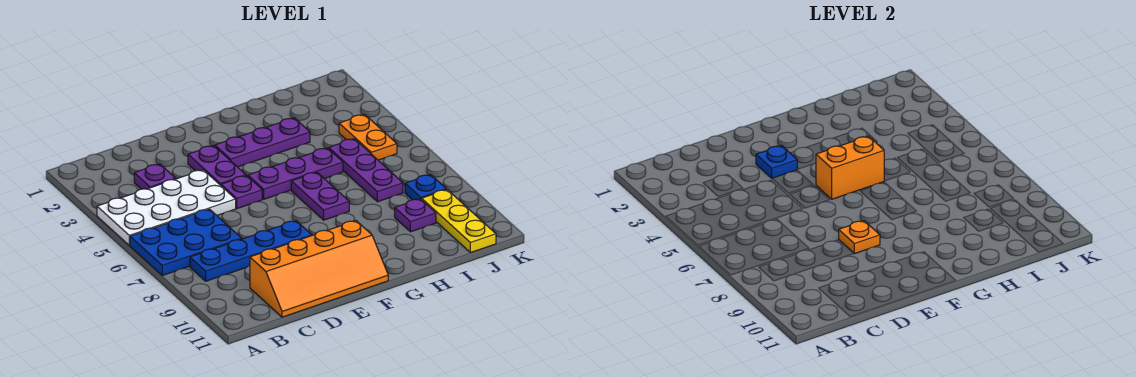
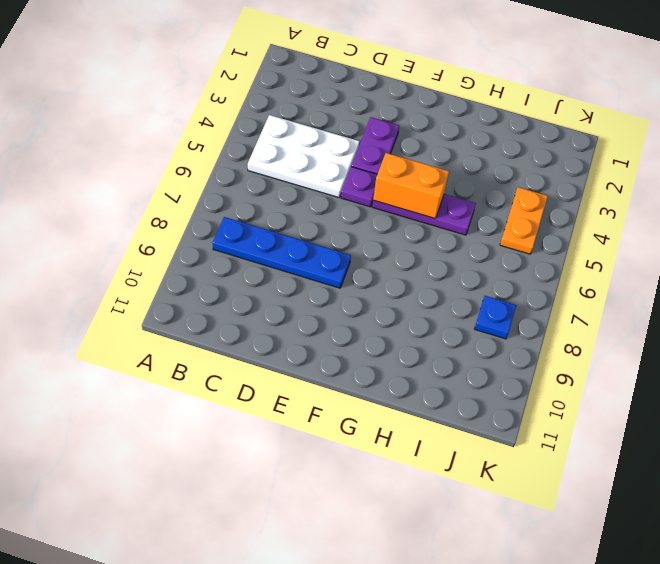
white plate B4:D5 level 1 -> white plate A4:D5 level 1
none -> blue plate A6:C7 level 1
none -> purple plate C3 level 1
none -> orange slope C10:F11 level 1 top 10

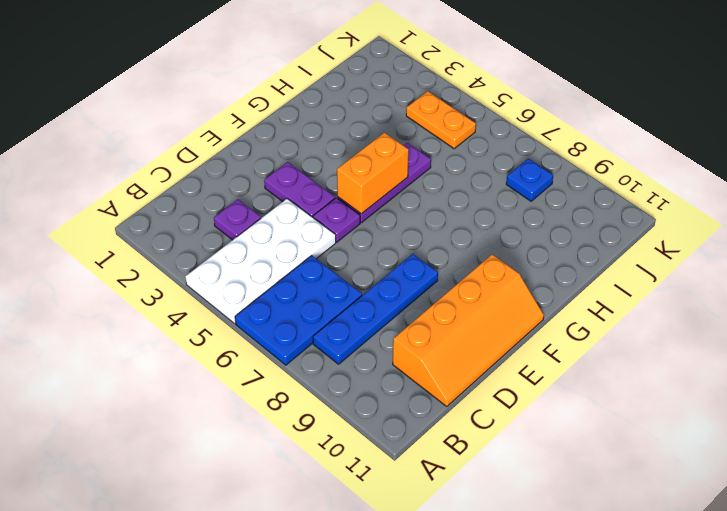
none -> purple plate F3:H3 level 1
none -> purple plate G6:G7 level 1
none -> purple plate I5:I7 level 1

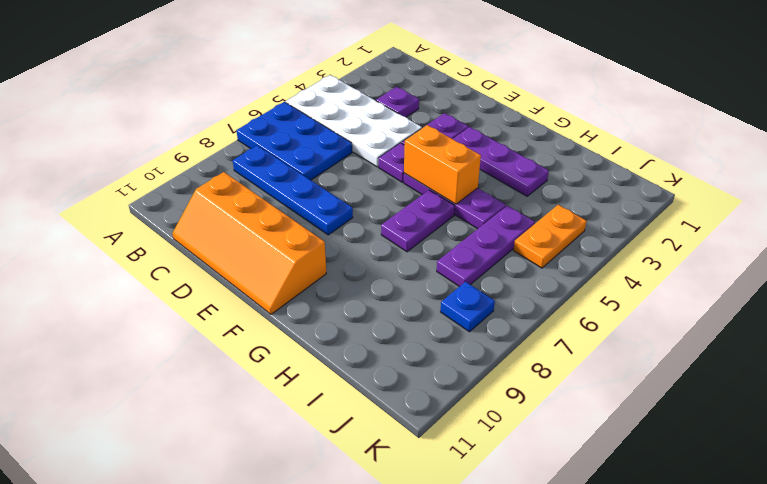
none -> purple plate I9 level 1
none -> yellow plate J9:J11 level 1
none -> blue plate E3 level 2

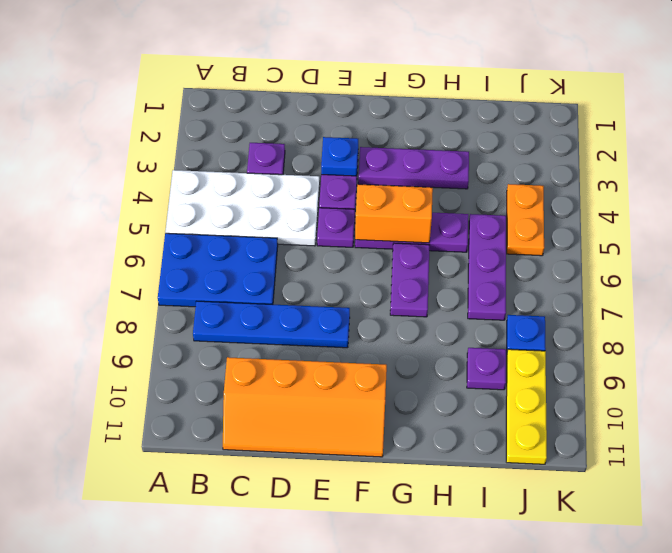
none -> orange plate E8 level 2

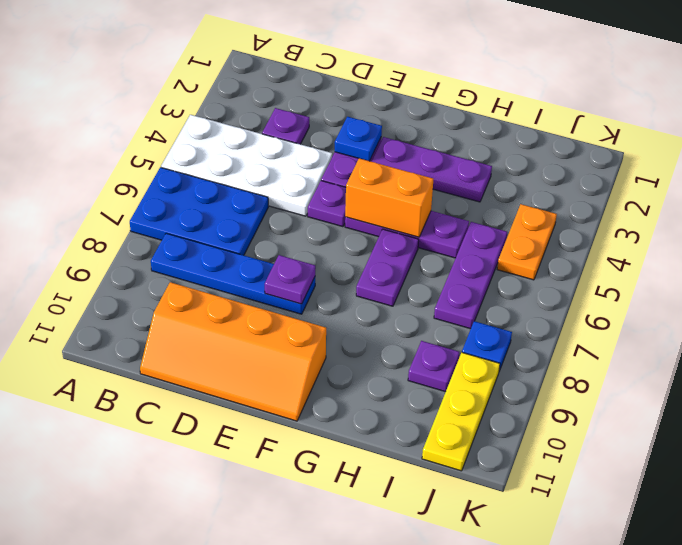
purple plate E8 level 2 -> orange plate E8 level 2

